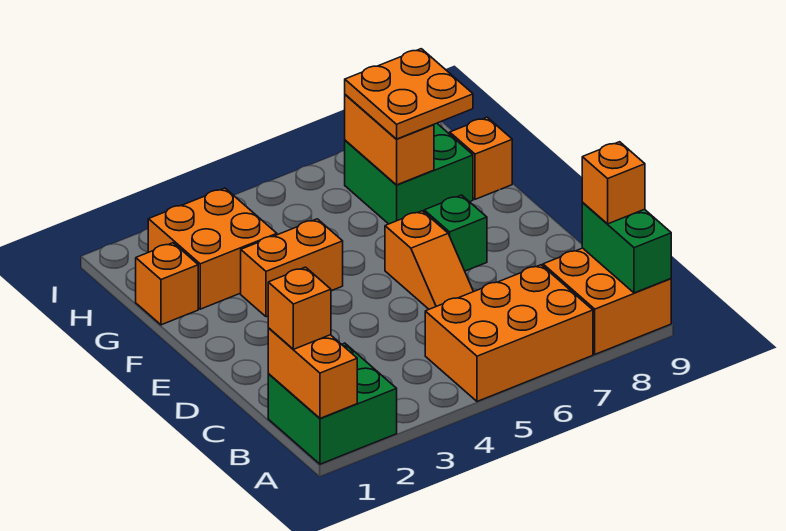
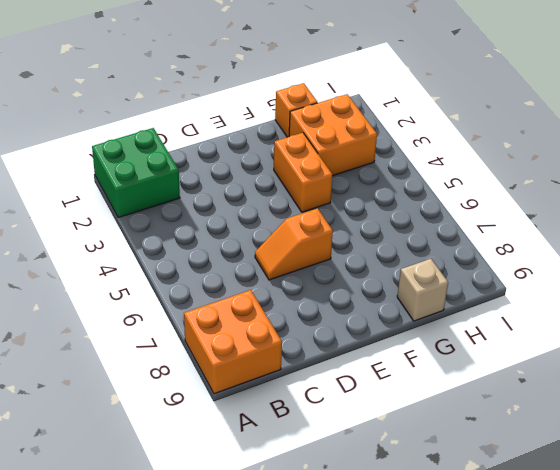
tan brick G9 level 1 -> orange brick G9 level 1
none -> orange brick A5:B7 level 1
none -> green brick E7 level 1
none -> green brick G7:H8 level 1

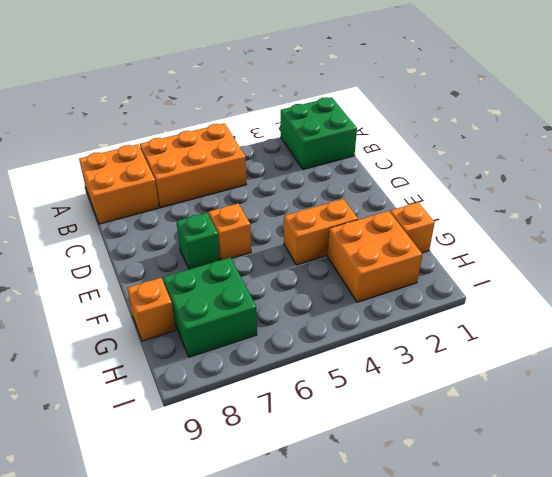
none -> orange brick A1:B1 level 2
none -> green brick A9:B9 level 2
none -> orange brick G7:H7 level 2

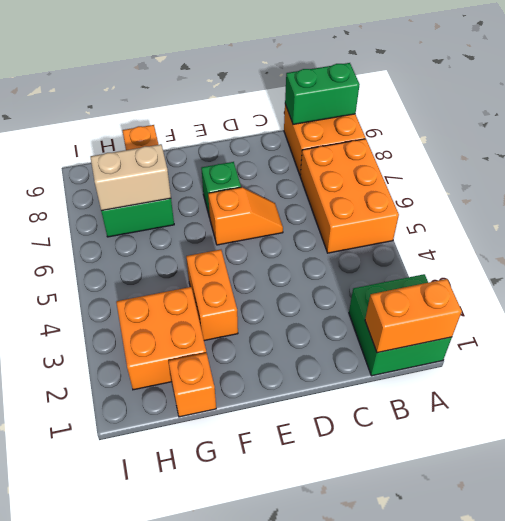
tan brick G7:H7 level 2 -> orange brick G7:H7 level 2
none -> orange brick B1 level 3
none -> orange brick B9 level 3
none -> orange plate G7:H8 level 3

